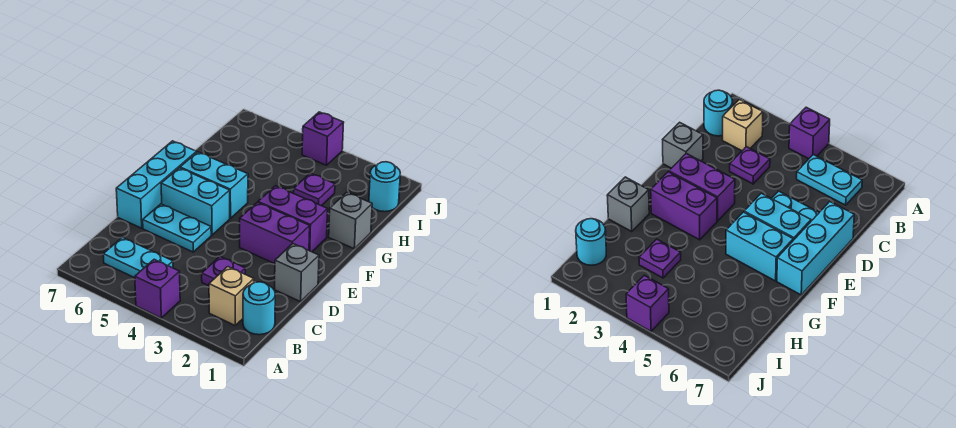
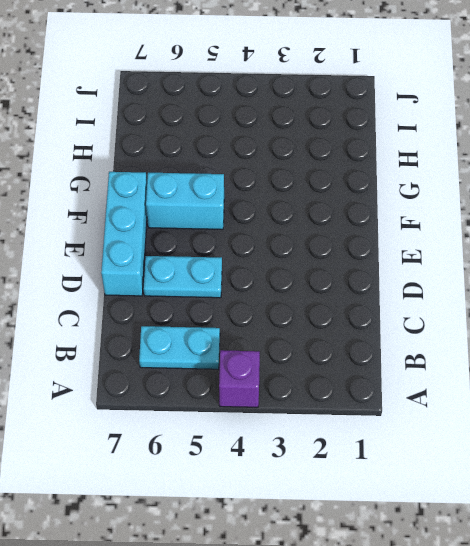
none -> cyan round brick B1 level 1
none -> tan brick B2 level 1
none -> purple plate C3 level 1

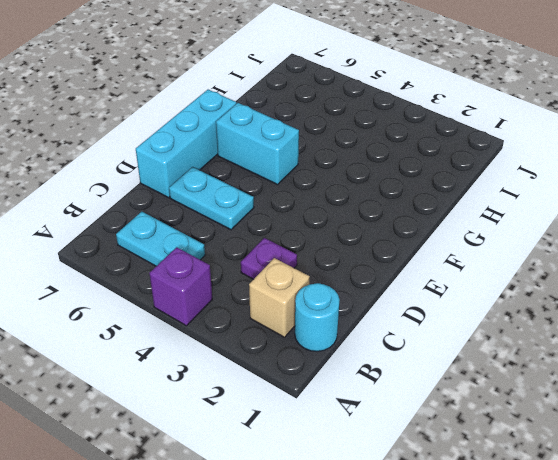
none -> grey brick D1 level 1
none -> purple brick E2:E3 level 1
none -> cyan brick E5:E6 level 1

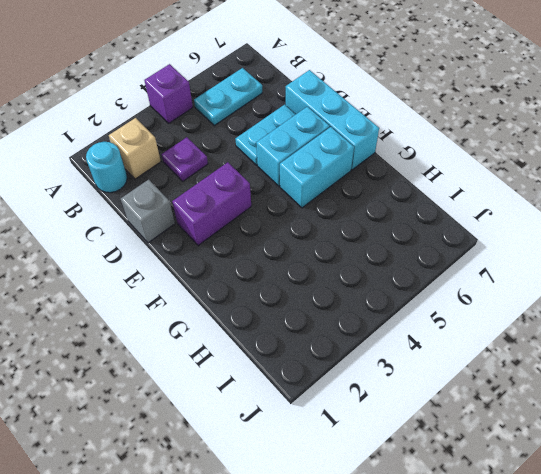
none -> purple brick F2:F3 level 1
none -> grey brick G1 level 1
none -> purple plate H3 level 1

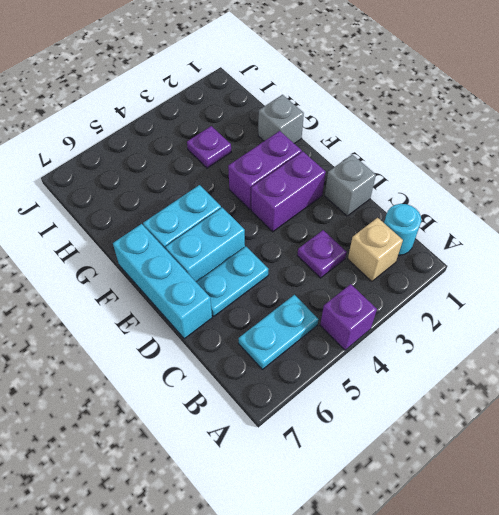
none -> cyan round brick I1 level 1
none -> purple brick J4 level 1

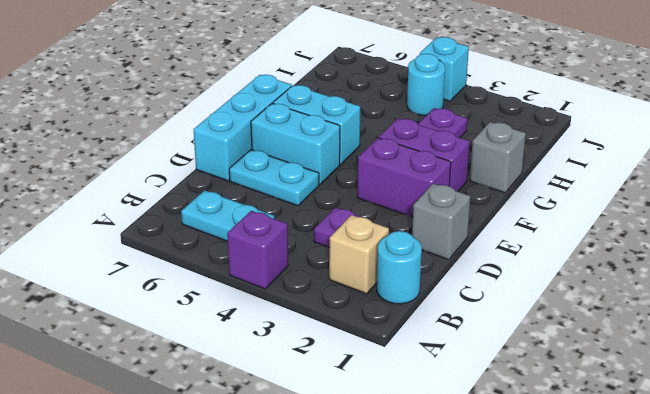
cyan round brick I4 level 1 -> cyan round brick I1 level 1
cyan brick J4 level 1 -> purple brick J4 level 1

